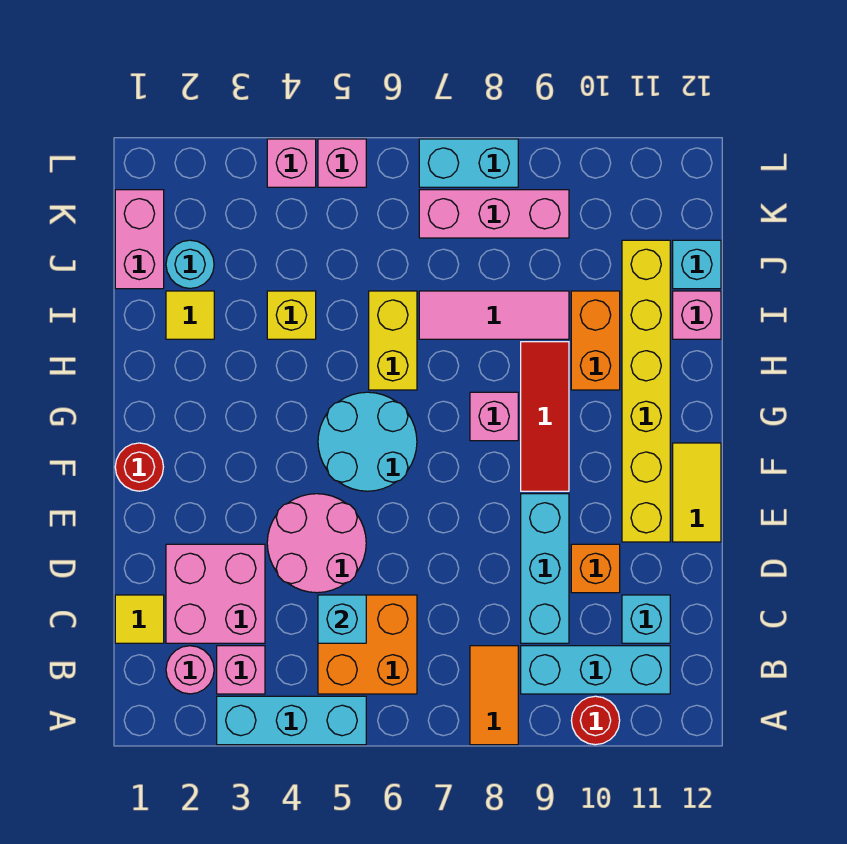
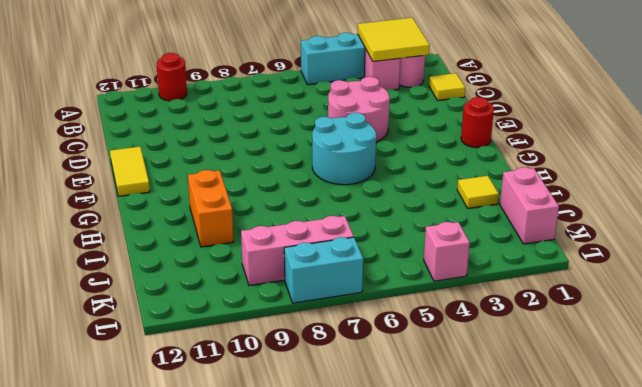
yellow tile A2:B3 level 2 -> none
none -> orange tile A8:B8 level 1
none -> orange brick B5:C6 level 1
none -> cyan brick B9:B11 level 1
none -> pink brick C2:D3 level 1

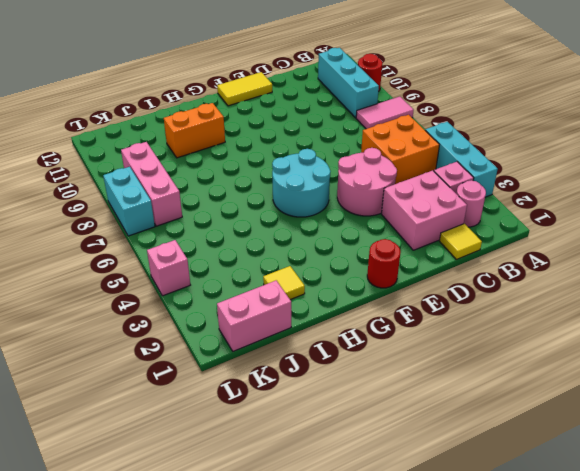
pink tile A8:B8 level 1 -> orange tile A8:B8 level 1
none -> cyan brick C9:E9 level 1
none -> cyan brick C11 level 1
none -> orange brick D10 level 1
none -> yellow brick E11:J11 level 1

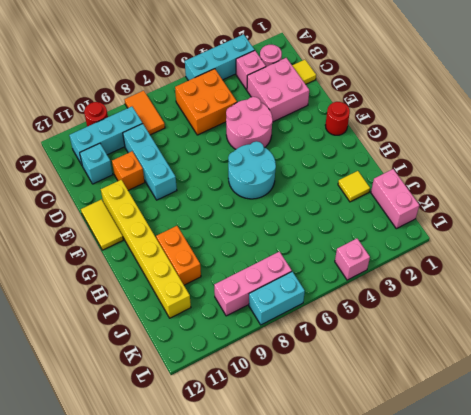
none -> red tile F9:H9 level 1
none -> pink brick G8 level 1
none -> yellow brick H6:I6 level 1
none -> yellow brick I4 level 1

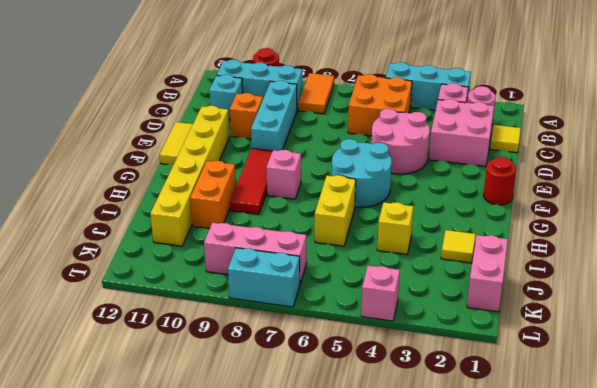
none -> pink tile I7:I9 level 1
none -> pink brick I12 level 1
none -> cyan round brick J2 level 1
none -> cyan brick J12 level 1

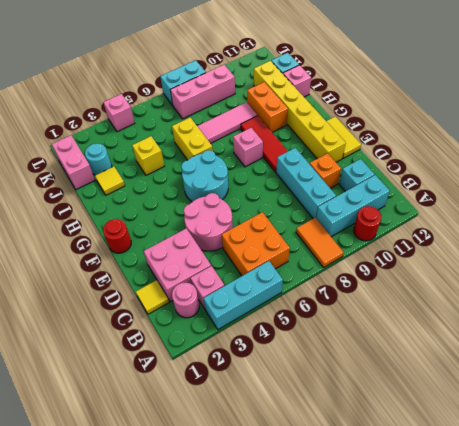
none -> pink brick L5 level 1
none -> cyan brick C5 level 2

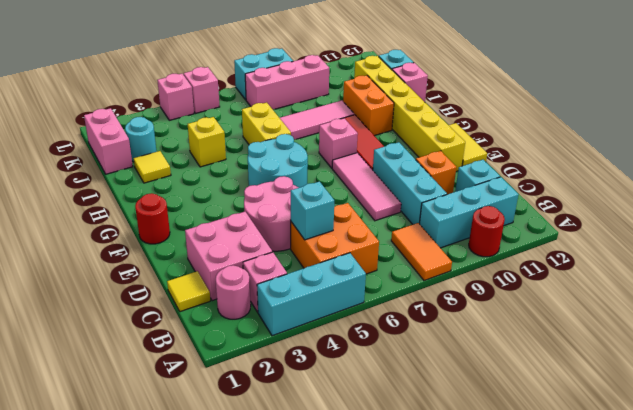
pink tile D8:F8 level 1 -> none

